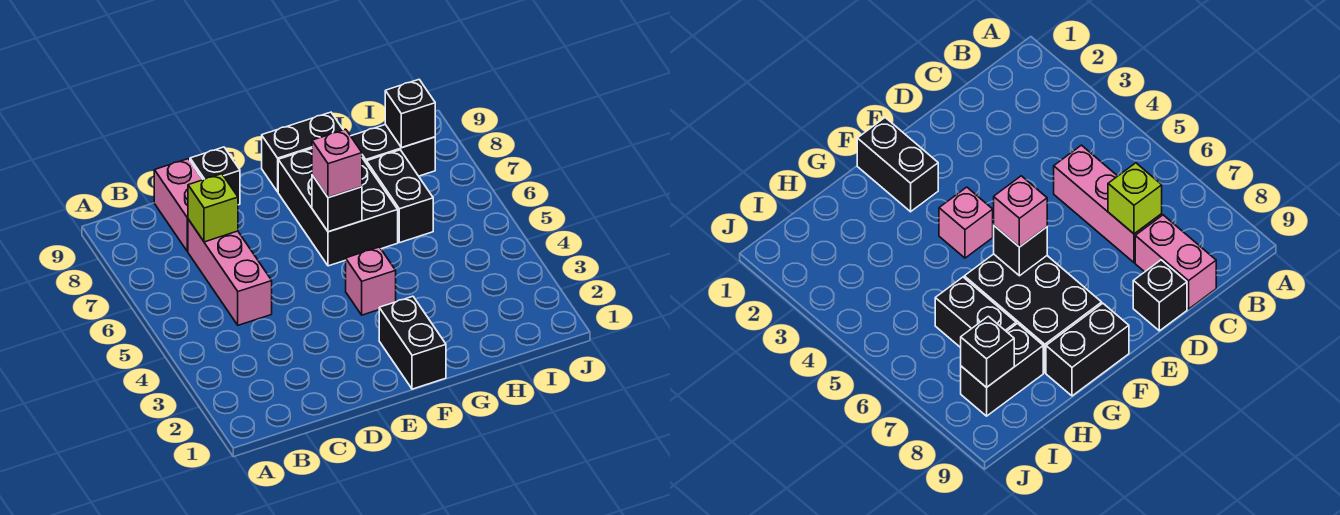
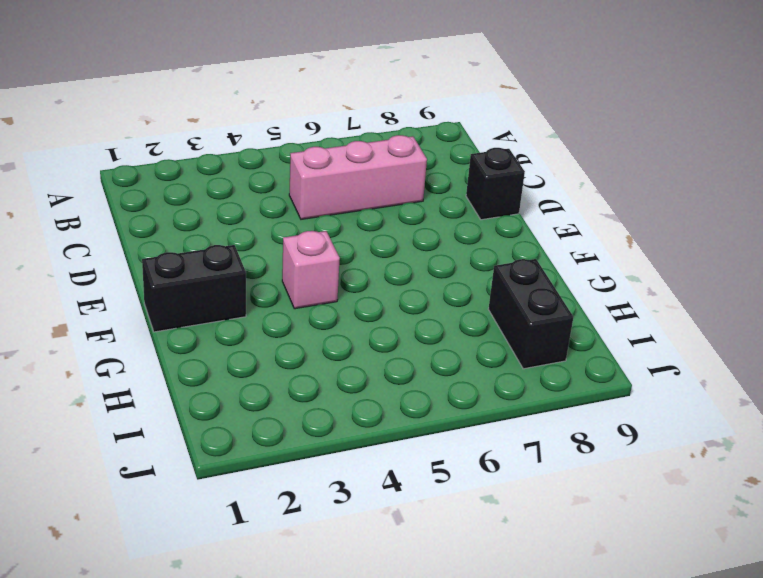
none -> pink brick C8:C9 level 1
none -> black brick F6:G8 level 1
none -> black brick F9:G9 level 1

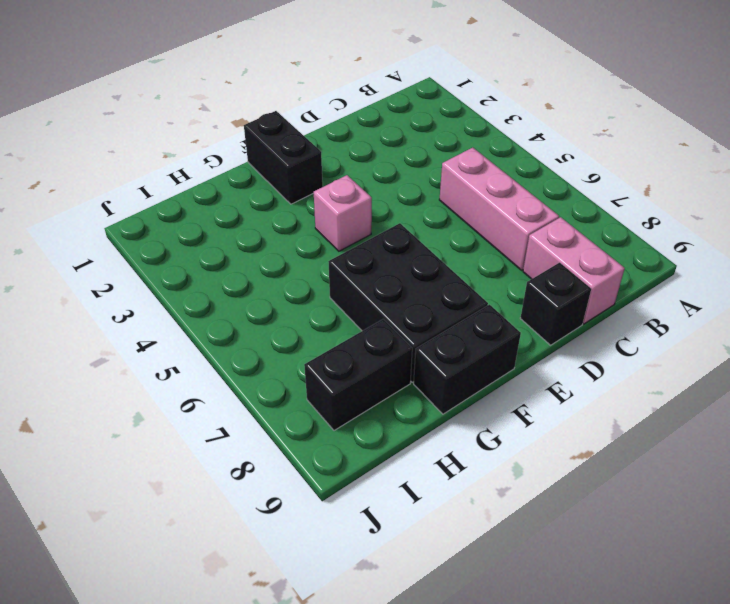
none -> black brick H6:H7 level 1
none -> lime brick C7 level 2
none -> black brick F6 level 2

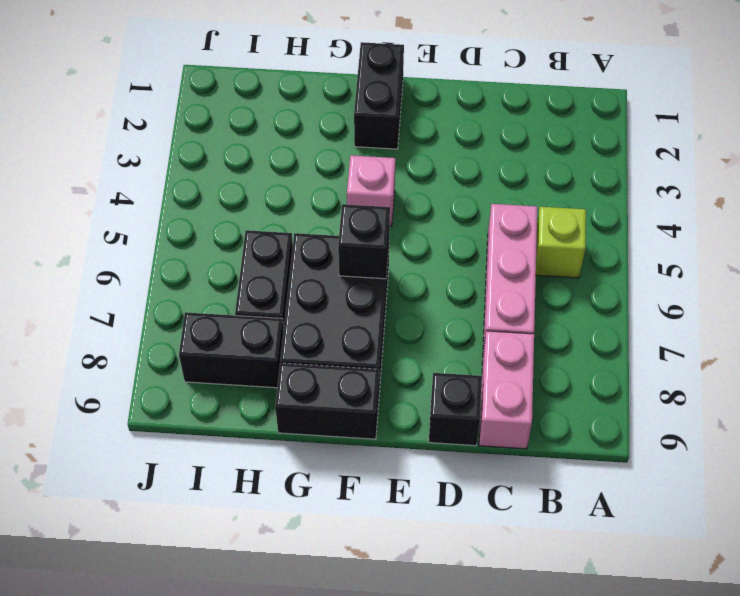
lime brick B5 level 1 -> lime brick C7 level 2
none -> black brick I8 level 2
none -> pink brick F6 level 3

